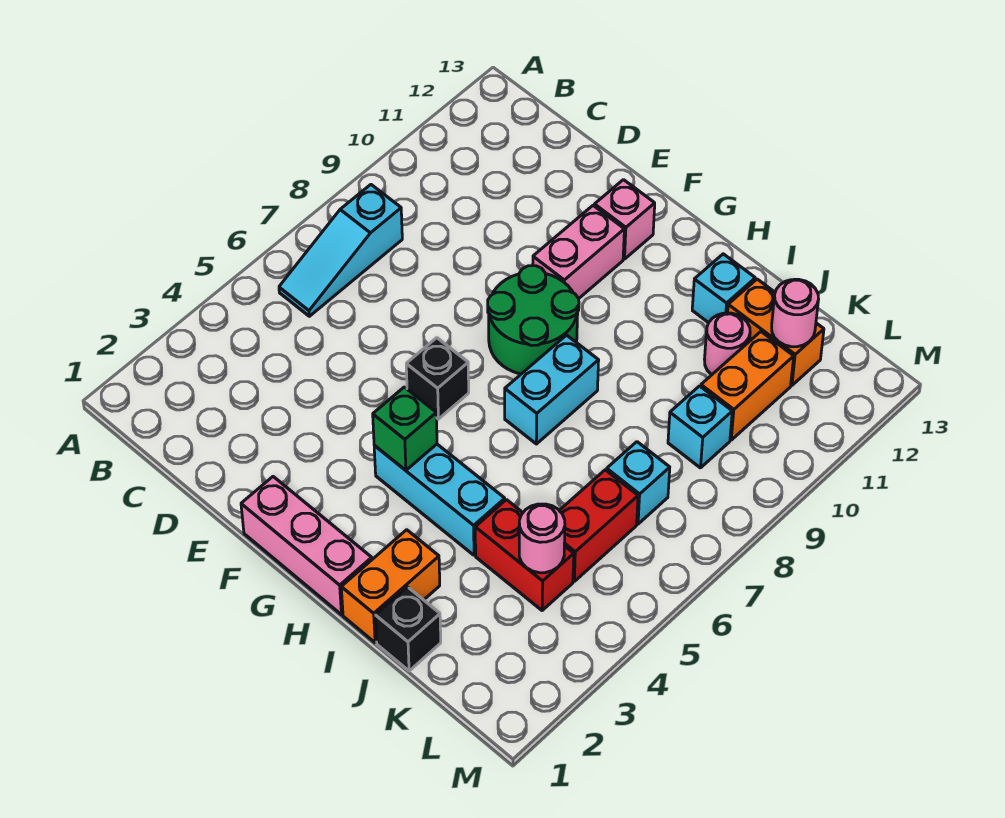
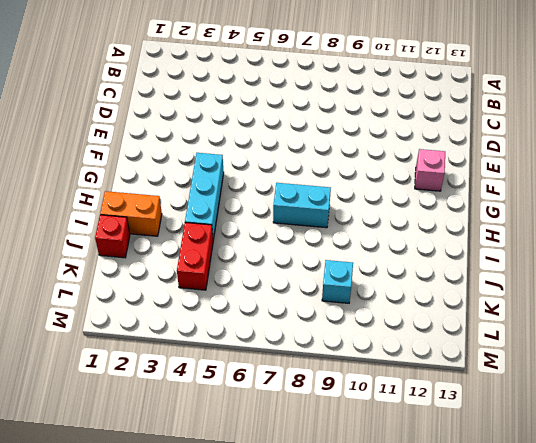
red brick J1 level 1 -> black brick J1 level 1
none -> cyan slope B6:B8 level 1 top 8
none -> pink brick F1:H1 level 1
none -> black brick F6 level 1

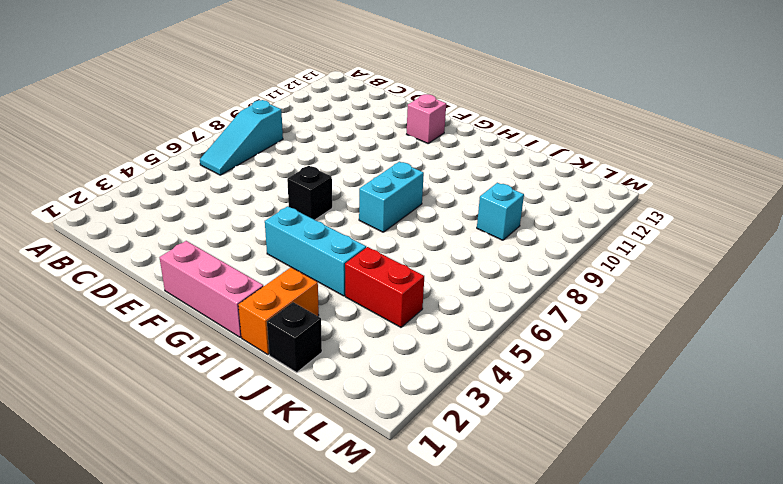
none -> green round brick F8:G9 level 1
none -> pink brick F10:F11 level 1
none -> cyan brick I12 level 1

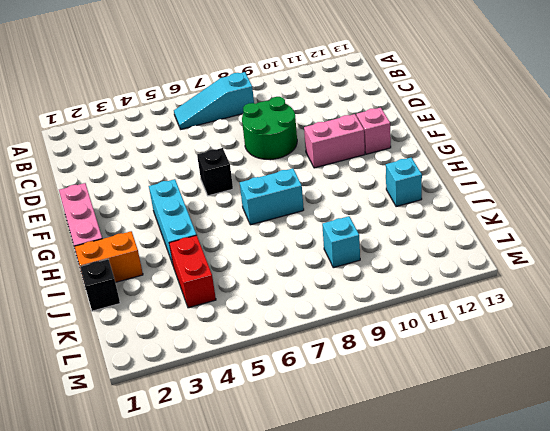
green round brick D8:E9 level 1 -> green round brick F8:G9 level 1
none -> pink round brick J11 level 1
none -> orange brick J12:K12 level 1
none -> red brick K5:K6 level 1

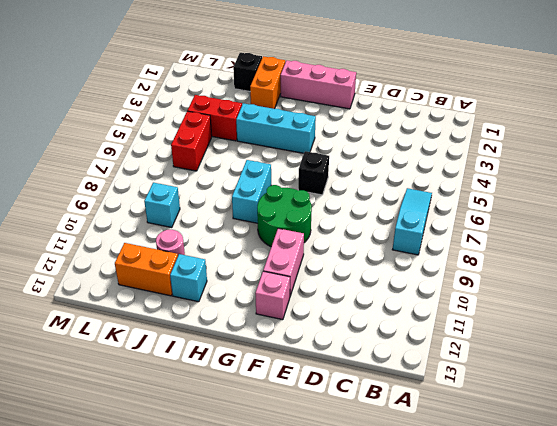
none -> cyan brick K7 level 1
none -> orange brick K10:K11 level 1
none -> green brick G4 level 2

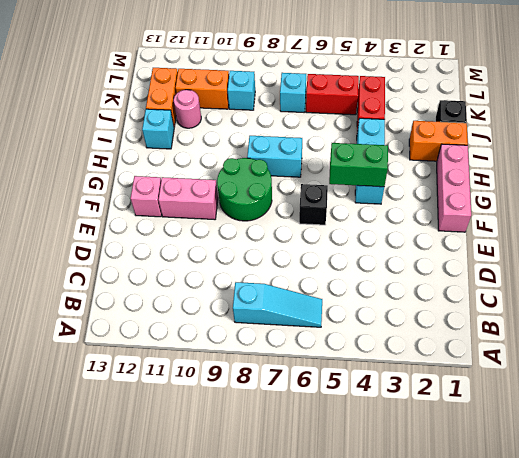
green brick G4:G5 level 2 -> green brick G4 level 2
none -> pink round brick K4 level 2
none -> pink round brick K12 level 2

